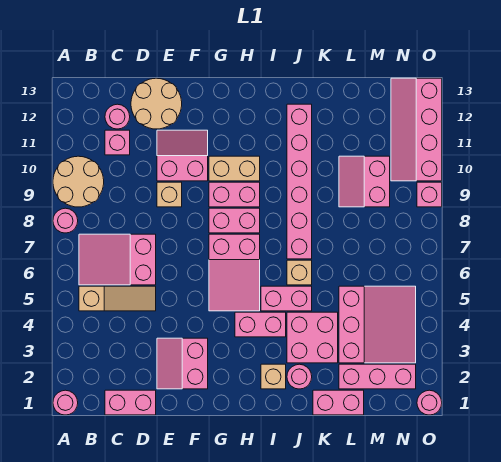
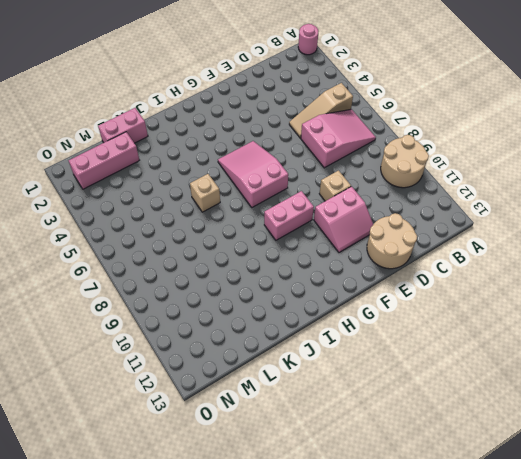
none -> pink round brick A8 level 1
none -> pink brick C1:D1 level 1
none -> pink brick C11 level 1
none -> pink round brick C12 level 1

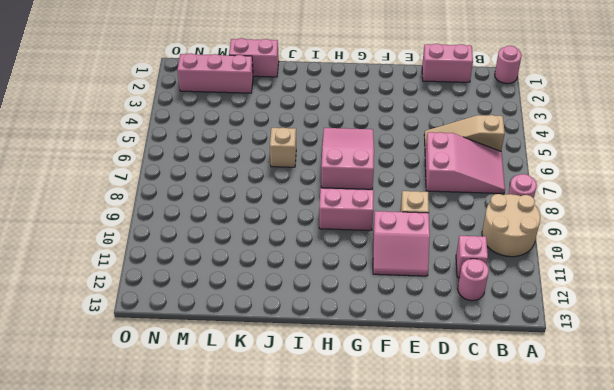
none -> tan round brick D12:E13 level 1
none -> pink slope E2:F3 level 1 top F
none -> pink brick G8:H8 level 1
none -> tan brick G10:H10 level 1

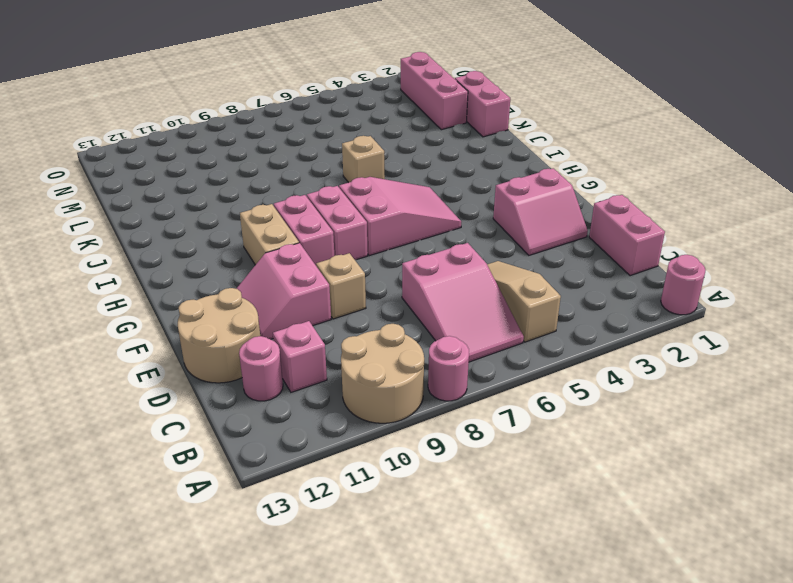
none -> pink brick H4:I4 level 1
none -> tan brick I2 level 1
none -> pink brick I5:J5 level 1
none -> pink round brick J2 level 1

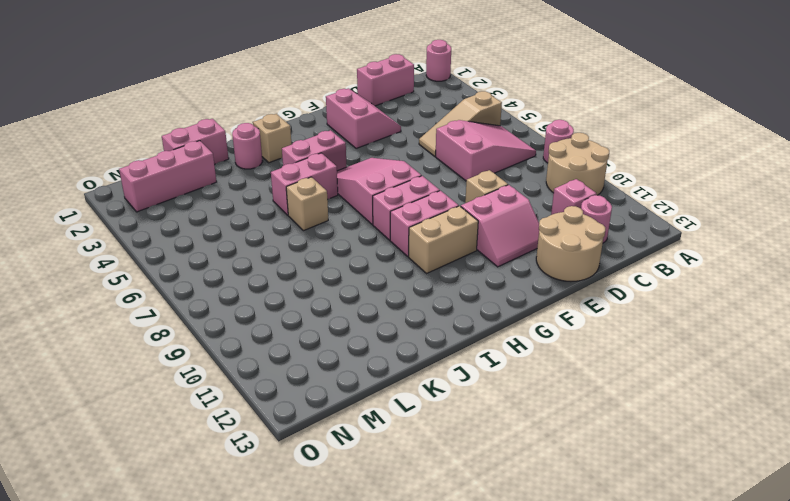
none -> pink brick J3:K4 level 1
none -> pink brick J7:J12 level 1
none -> pink slope L3:N5 level 1 top L
none -> pink slope L9:M10 level 1 top M

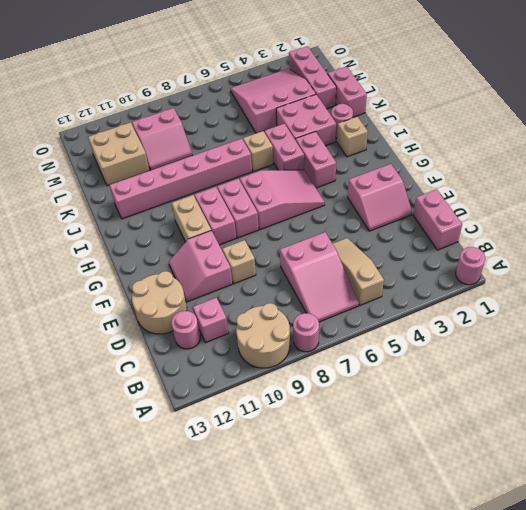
tan brick L11:M12 level 1 -> none
none -> pink slope N10:O13 level 1 top O
none -> pink round brick O1 level 1
none -> pink brick O9 level 1

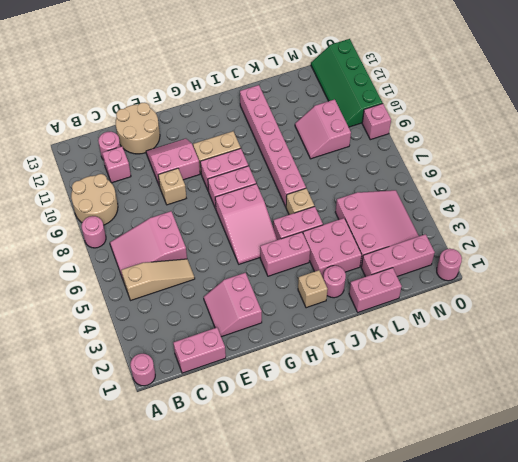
green slope N10:O13 level 1 top O -> pink slope N10:O13 level 1 top O

